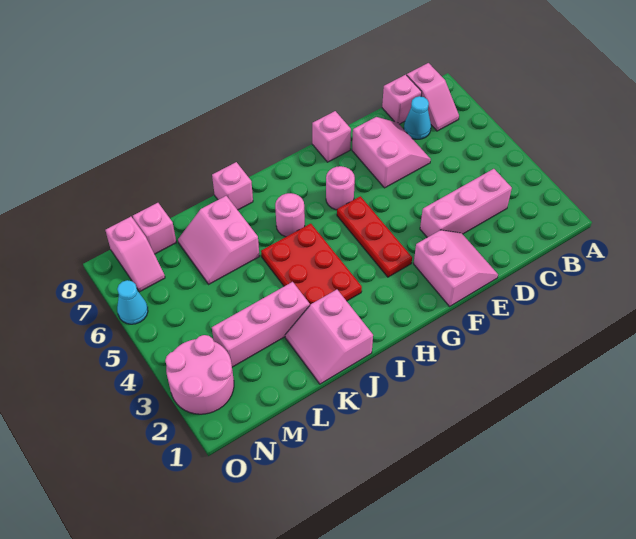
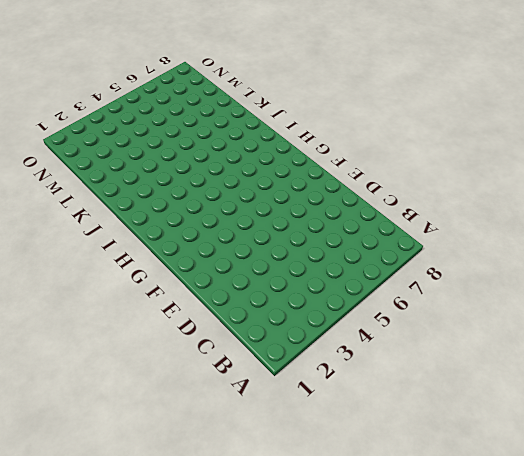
none -> pink slope B7:B8 level 1 top 8
none -> pink brick C3:E3 level 1
none -> cyan cone C7 level 1

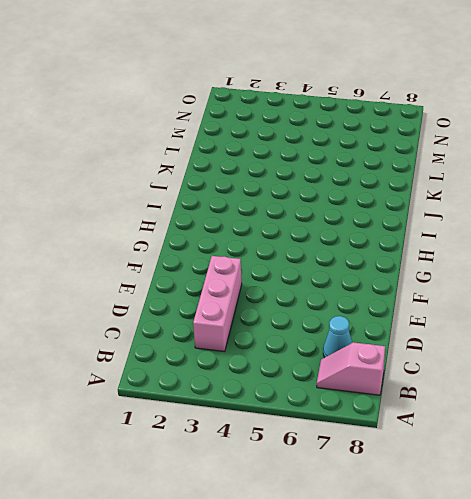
none -> pink brick C8 level 1
none -> pink slope D6:E7 level 1 top E
none -> pink slope E1:F2 level 1 top F

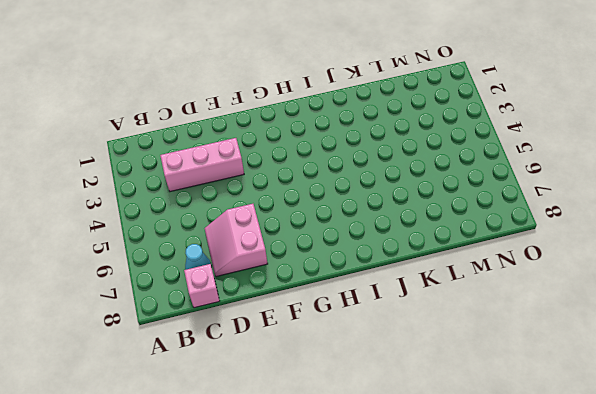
none -> pink slope B7:B8 level 1 top 8
none -> pink slope E1:F2 level 1 top F
none -> pink brick F8 level 1

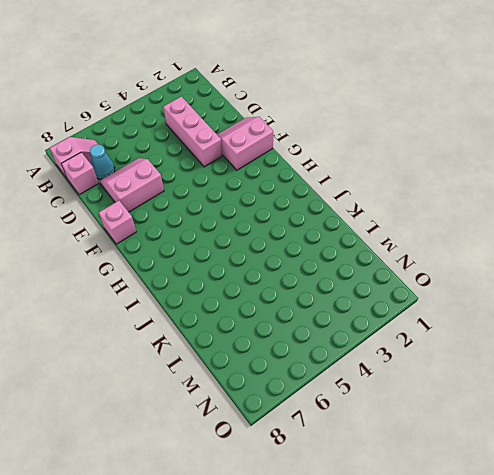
none -> red plate G3:G5 level 1
none -> pink round brick G6 level 1
none -> red plate I3:J5 level 1

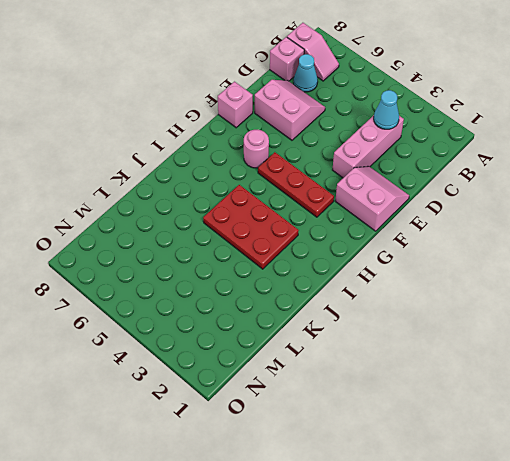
cyan cone C3 level 2 -> cyan cone O6 level 1
none -> pink round brick I6 level 1
none -> pink slope J1:K2 level 1 top J
none -> pink brick J8 level 1

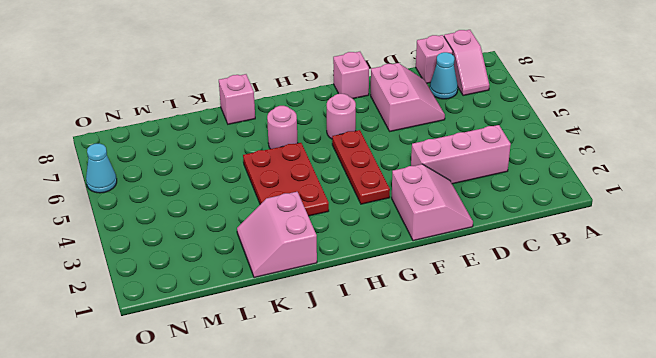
none -> pink brick K3:M3 level 1
none -> pink slope K6:L7 level 1 top K
none -> pink brick M8 level 1

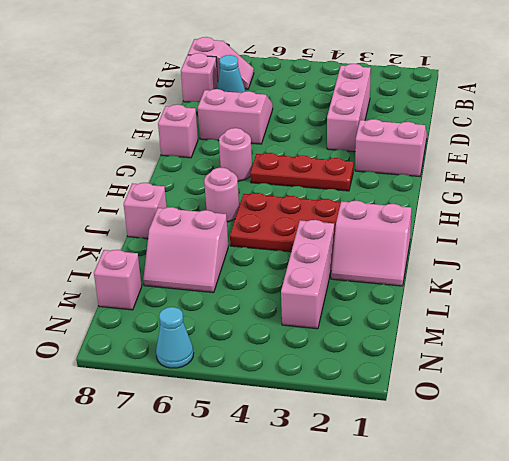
none -> pink round brick N2:O3 level 1
none -> pink slope N7:N8 level 1 top 8

